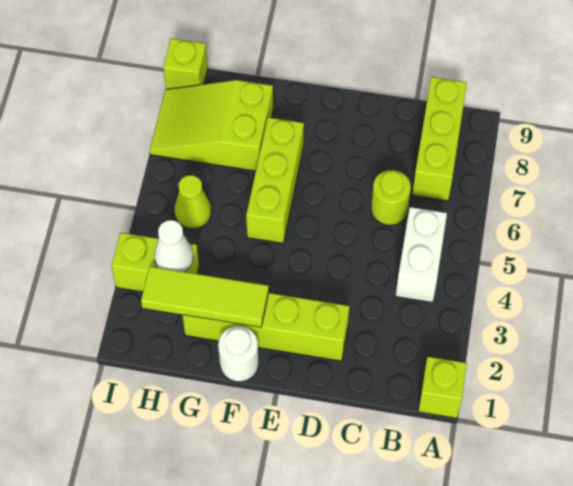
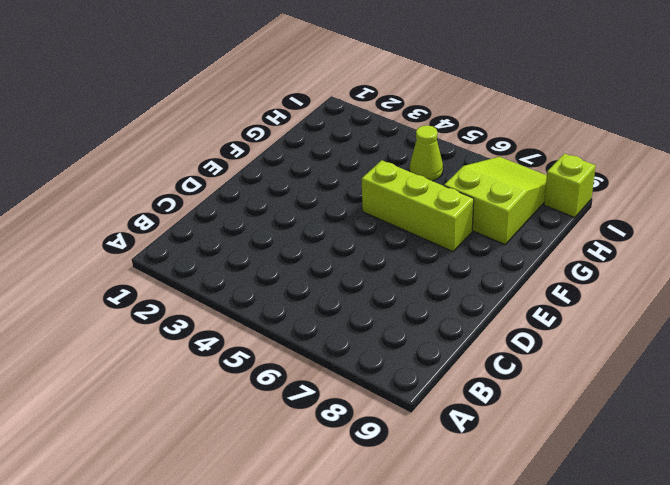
none -> lime brick A1 level 1
none -> white brick B4:B5 level 1
none -> lime brick B7:B9 level 1

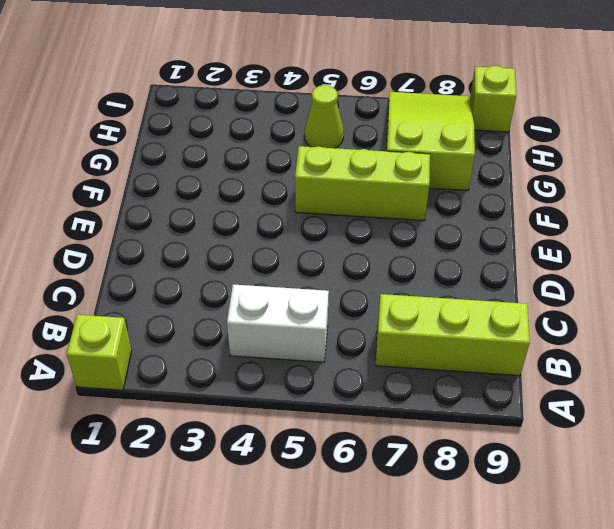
none -> lime round brick C6 level 1
none -> lime brick D2:G2 level 1
none -> white round brick F1 level 1

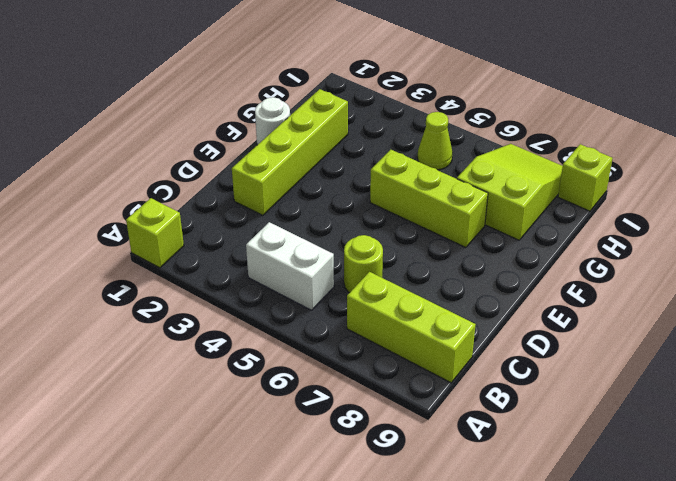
none -> lime brick H3:I3 level 1
none -> lime tile F2:H2 level 2
none -> white cone H3 level 2

